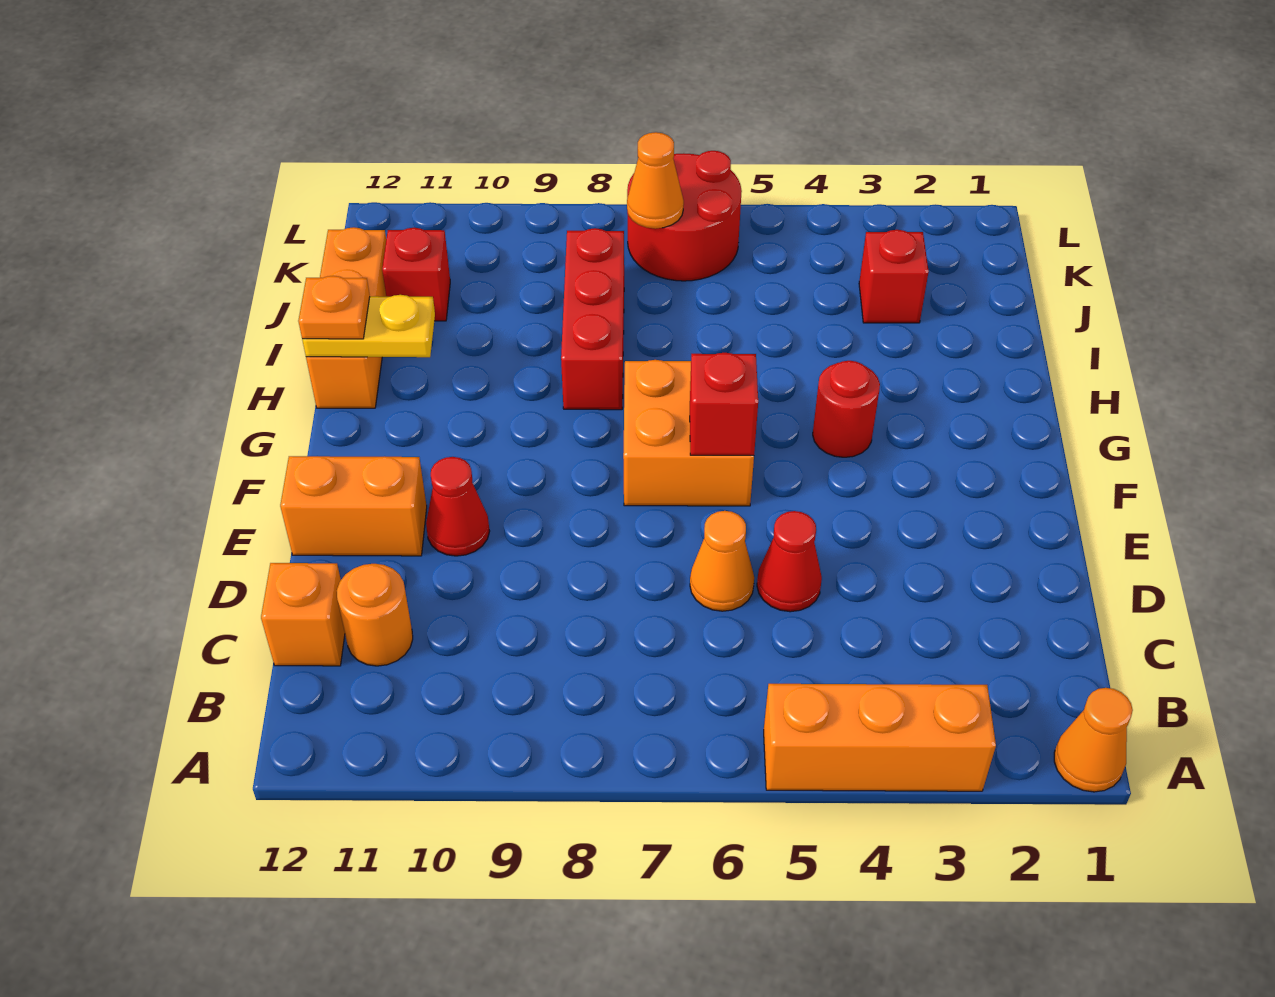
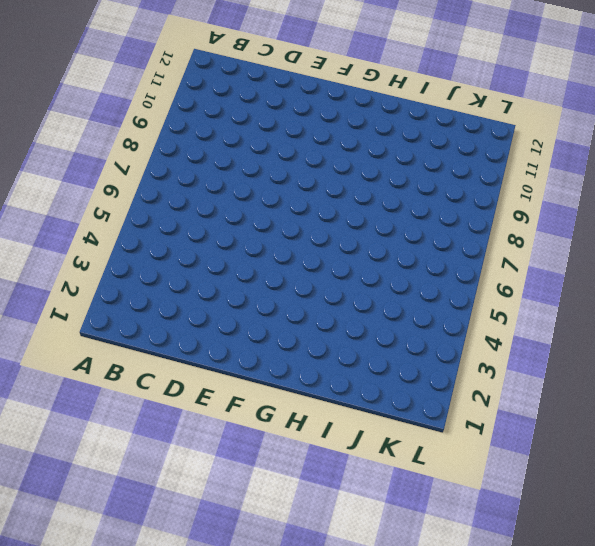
none -> orange cone A1 level 1
none -> orange brick A3:A5 level 1
none -> orange round brick C11 level 1

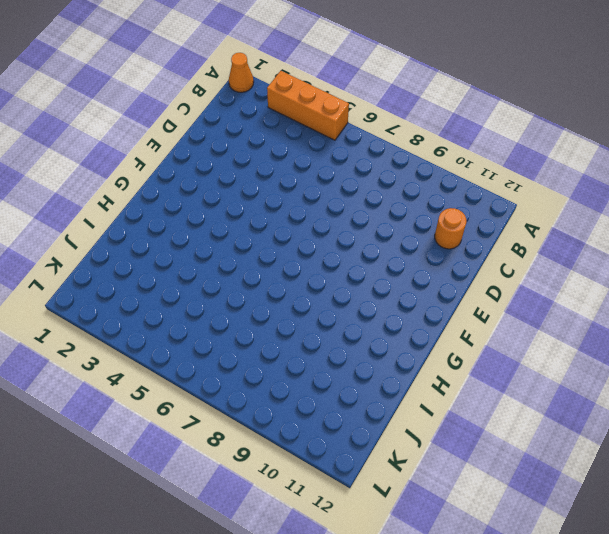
none -> orange brick C12 level 1
none -> red cone D5 level 1
none -> orange cone D6 level 1

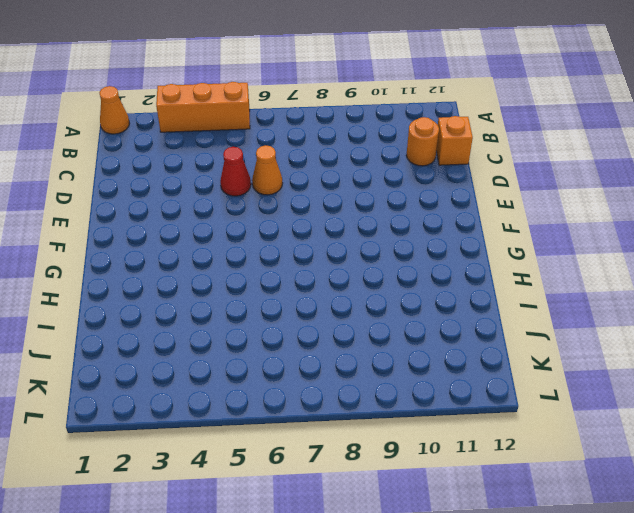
none -> red cone E10 level 1
none -> orange brick E11:E12 level 1
none -> orange brick F6:G7 level 1

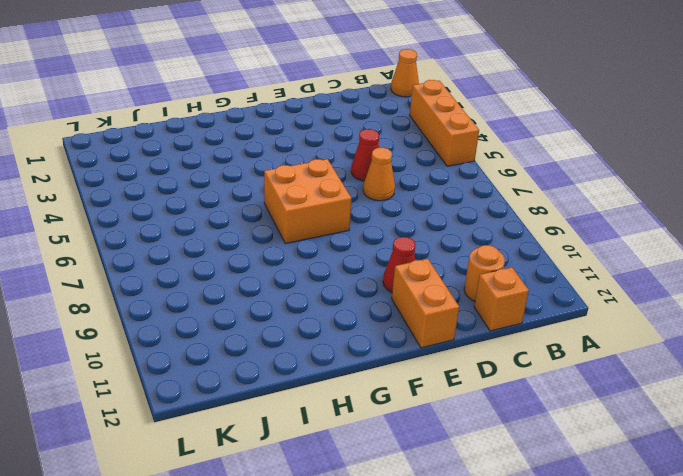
none -> red round brick G4 level 1
none -> red brick H8:J8 level 1
none -> orange brick H12:J12 level 1

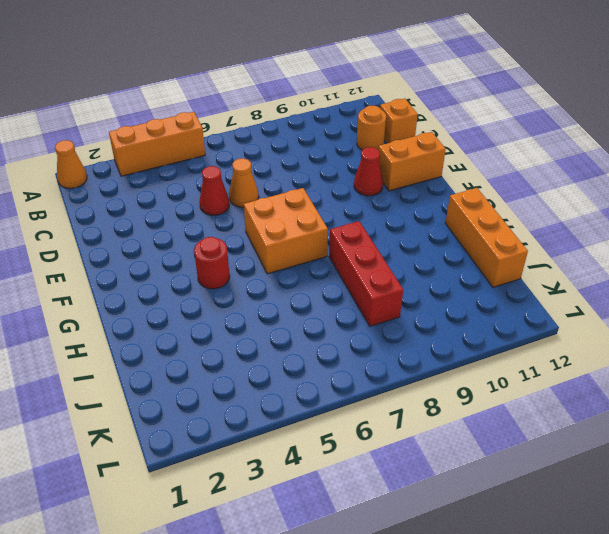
none -> red brick J3 level 1
none -> red brick J11 level 1
none -> red round brick K6:L7 level 1

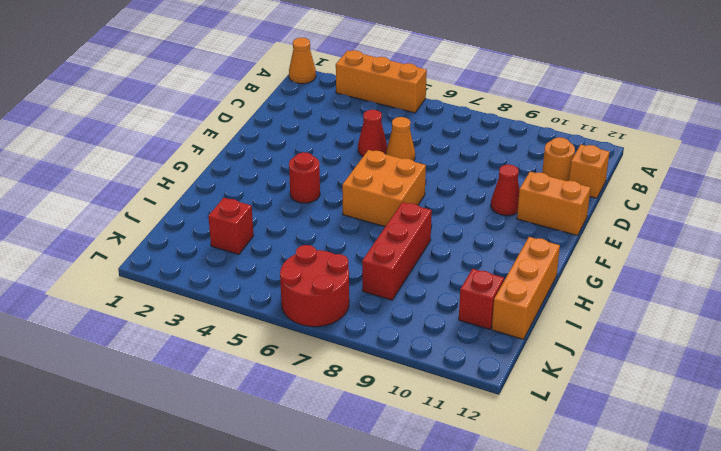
none -> red brick F6 level 2
none -> yellow plate H11:H12 level 2
none -> orange cone K7 level 2

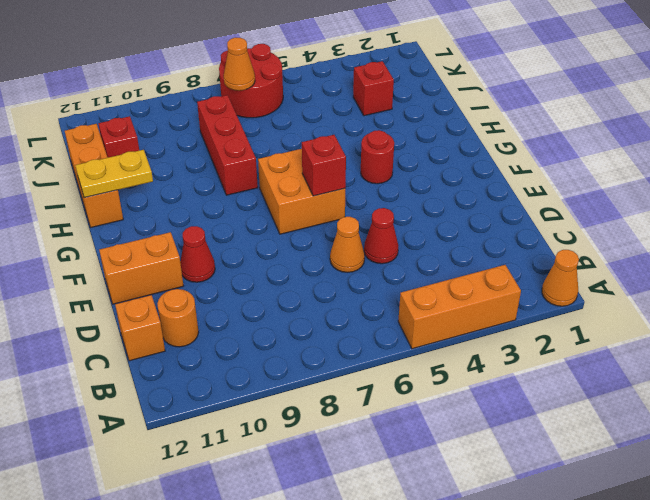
none -> orange plate H12 level 3

